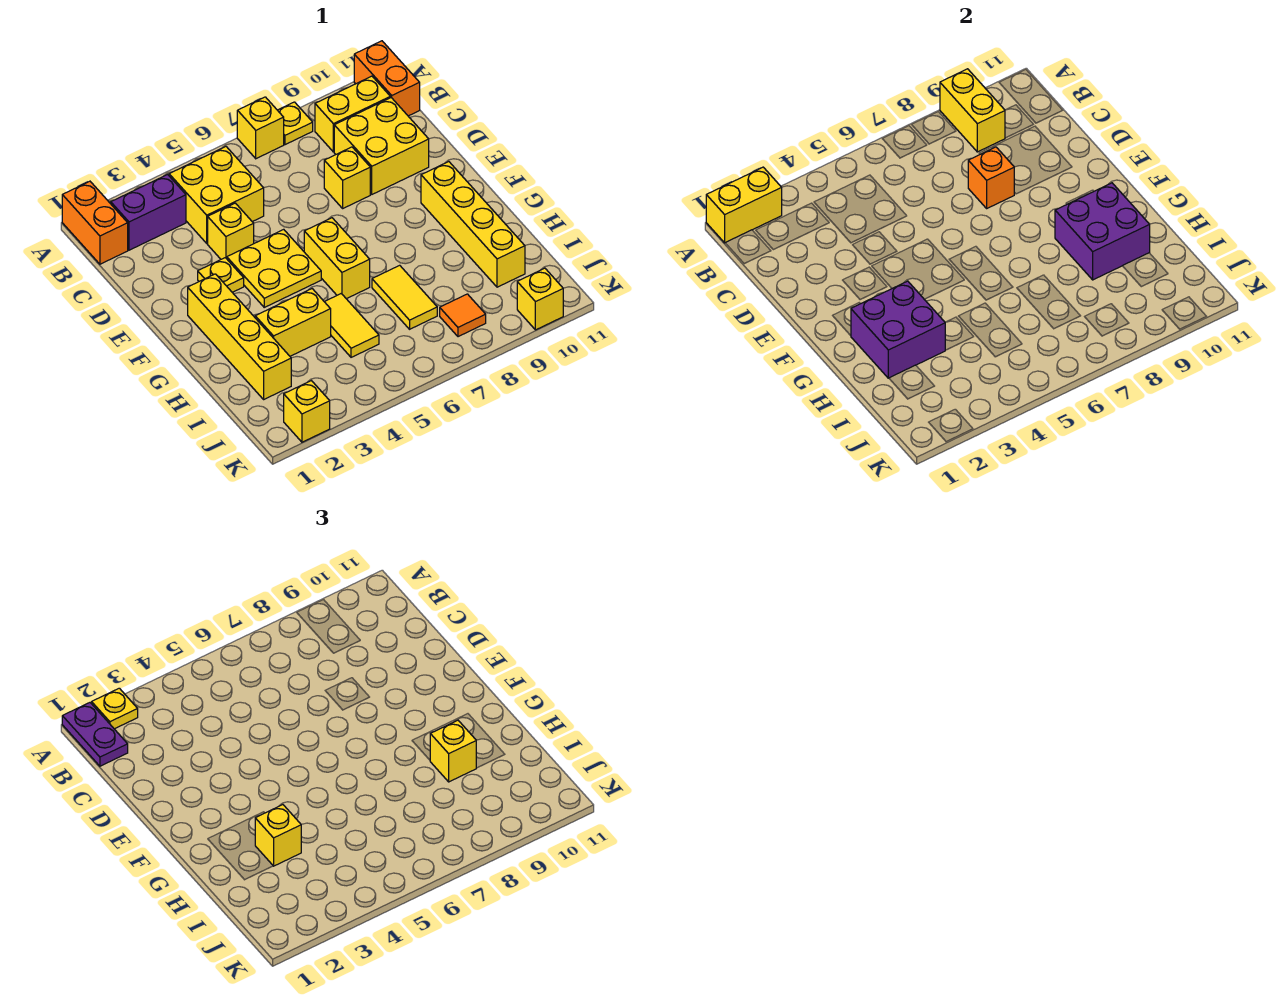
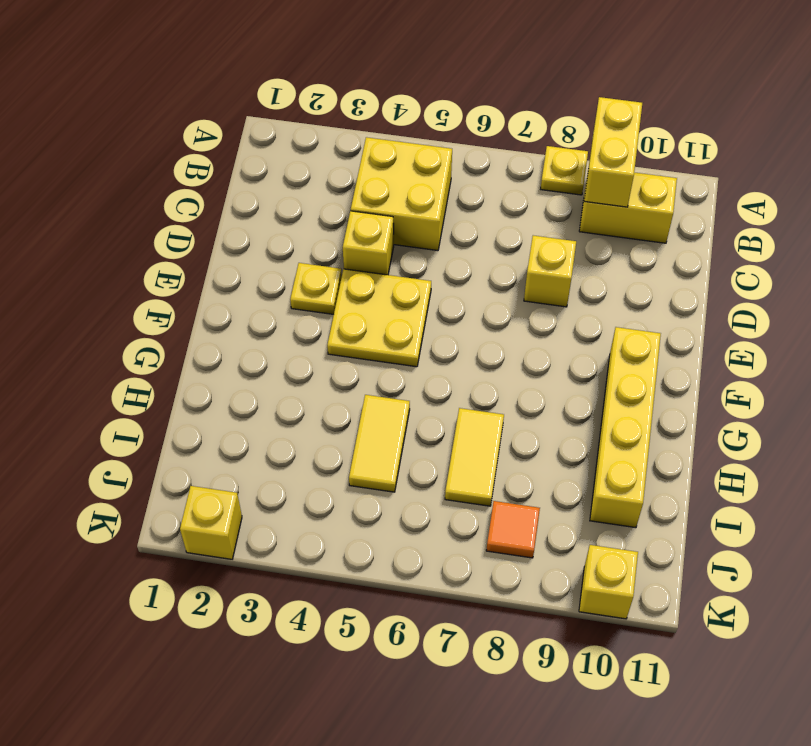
none -> orange brick A1:B1 level 1
none -> yellow brick A7 level 1
none -> orange brick A11:B11 level 1
none -> purple brick B2:B3 level 1

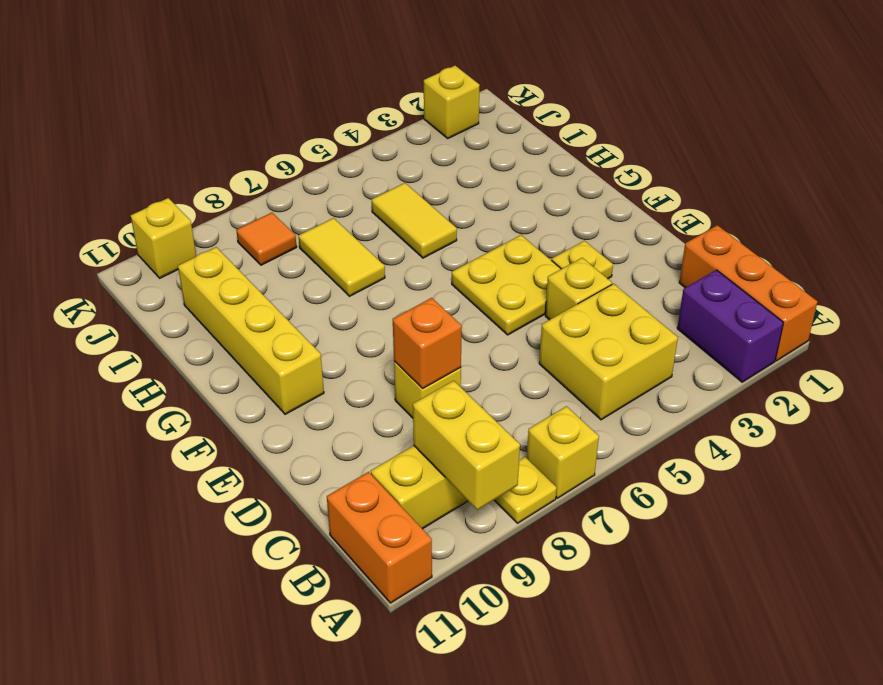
orange brick A1:C1 level 1 -> orange brick A1:B1 level 1
purple brick A2:B2 level 1 -> purple brick B2:B3 level 1
none -> yellow brick C9:D10 level 1
none -> yellow brick F2:I2 level 1
none -> yellow brick F6:G6 level 1
none -> yellow brick H3:H4 level 1

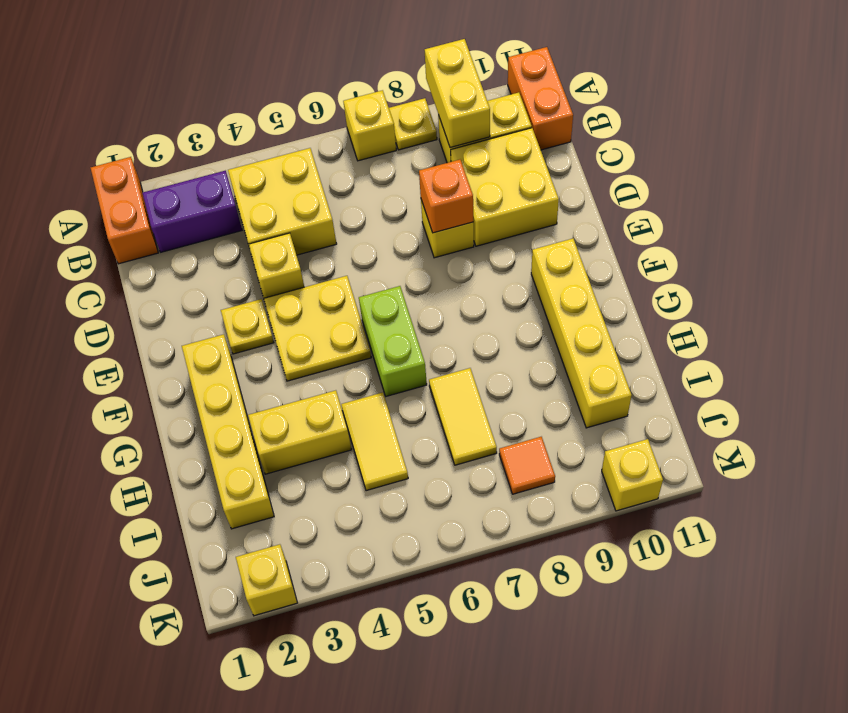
lime brick F6:G6 level 1 -> yellow brick F6:G6 level 1
none -> yellow brick A1:A2 level 2
none -> purple brick G2:H3 level 2
none -> purple brick G9:H10 level 2
none -> purple plate A1:B1 level 3

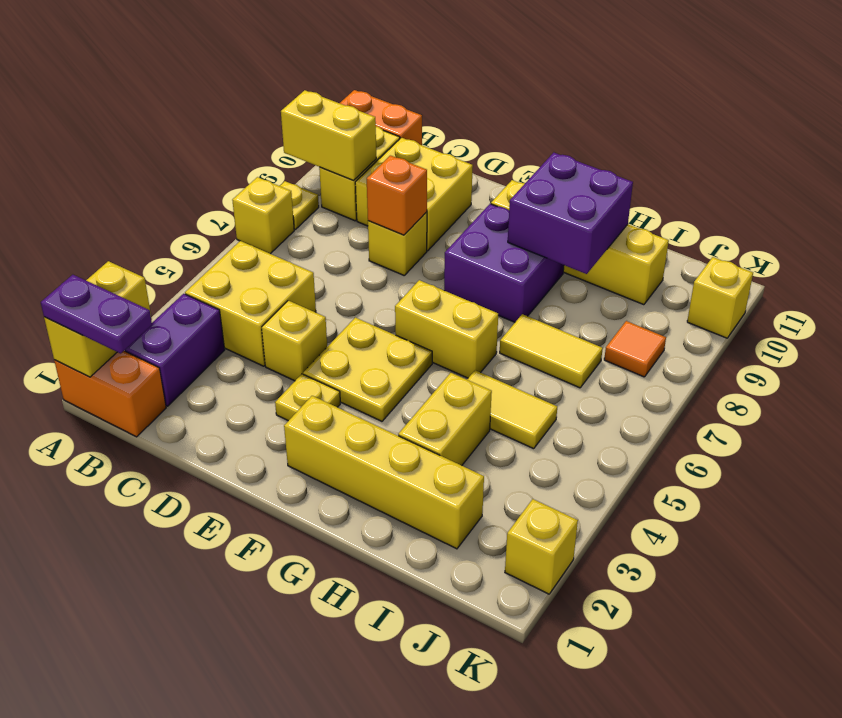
purple brick F8:G9 level 1 -> purple brick G2:H3 level 2
none -> yellow plate A2 level 3
none -> yellow brick H3 level 3
none -> yellow brick H9 level 3

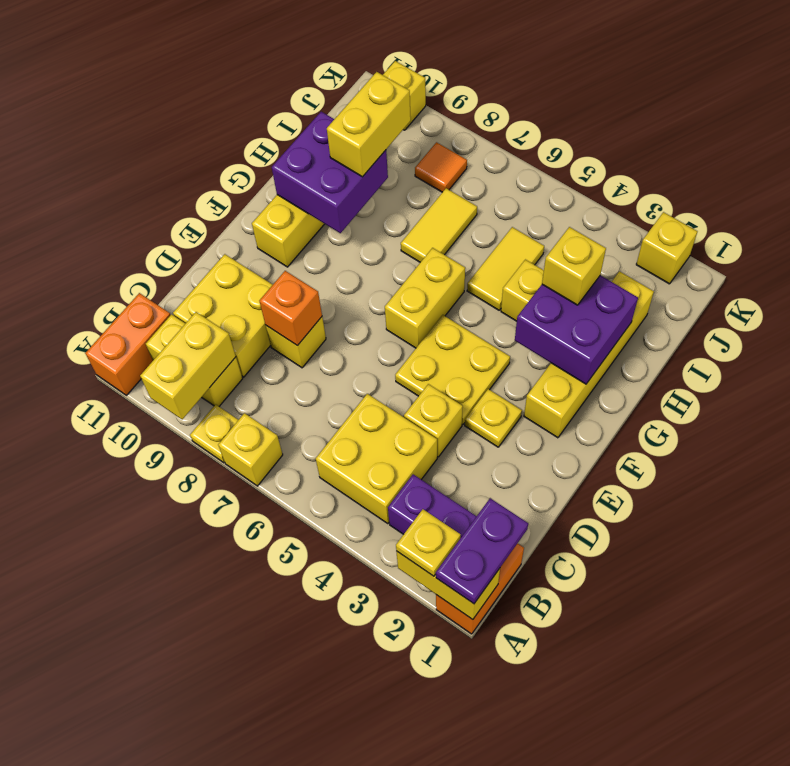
yellow brick H9:I9 level 3 -> yellow brick H9 level 3

